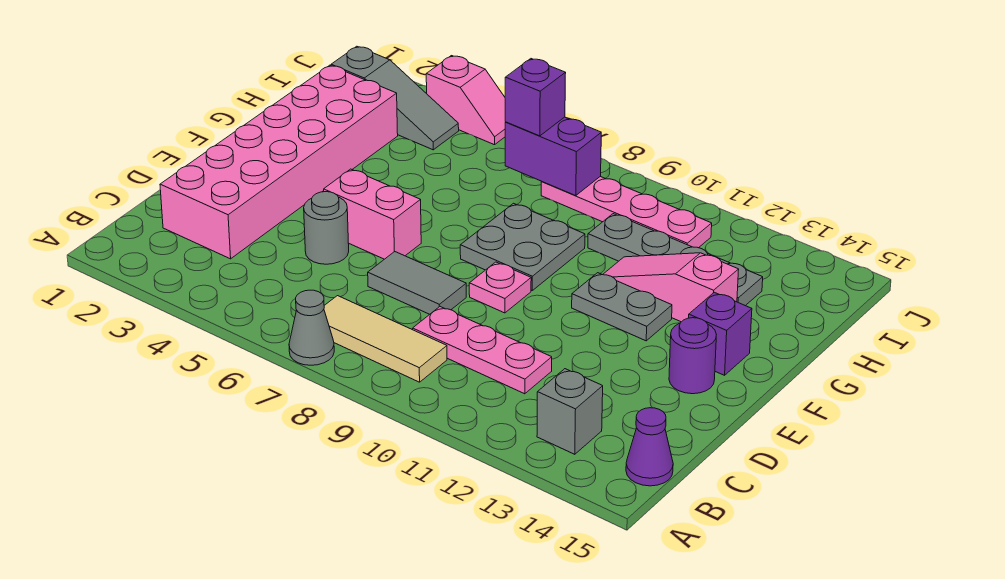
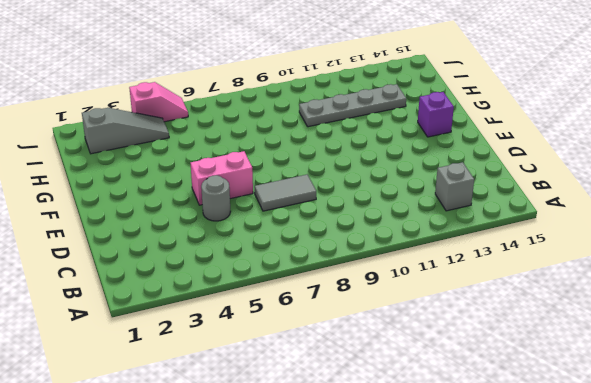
none -> grey cone A7 level 1
none -> tan tile B7:B9 level 1
none -> purple cone B15 level 1

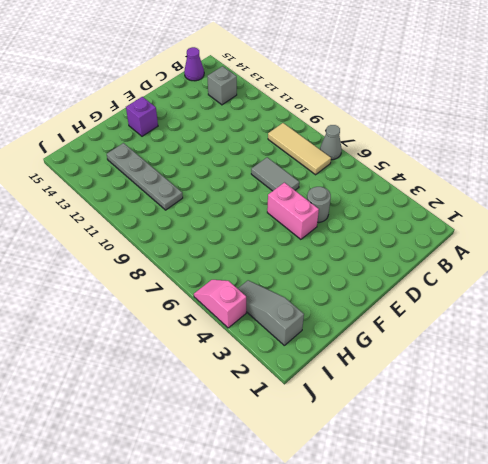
none -> pink brick C2:H3 level 1
none -> pink plate C9:C11 level 1
none -> pink plate E9 level 1

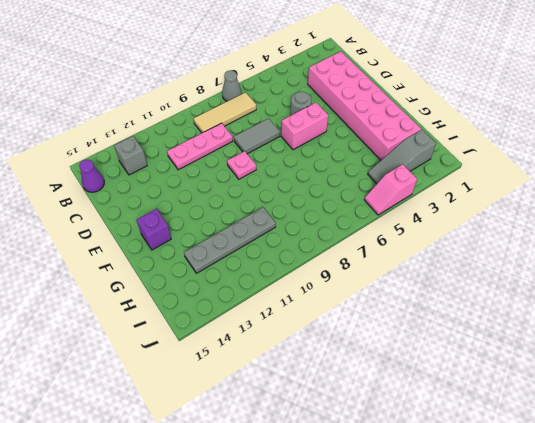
none -> purple round brick E14 level 1
none -> grey plate F8:G9 level 1
none -> grey plate F11:F12 level 1

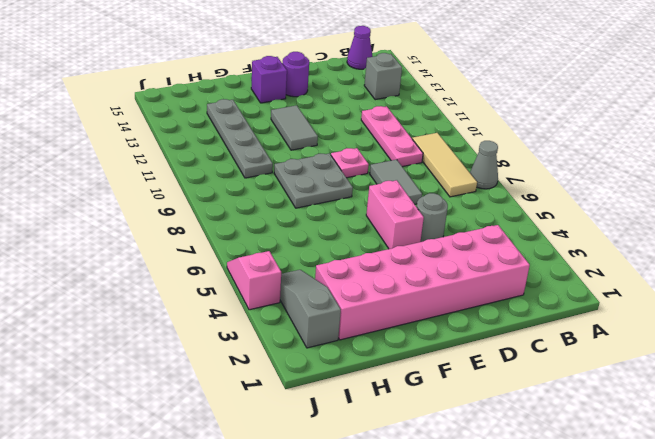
grey tile F11:F12 level 1 -> grey plate F11:F12 level 1
none -> pink slope G11:G13 level 1 top 13
none -> pink plate I8:I11 level 1
none -> purple brick I7:I8 level 2

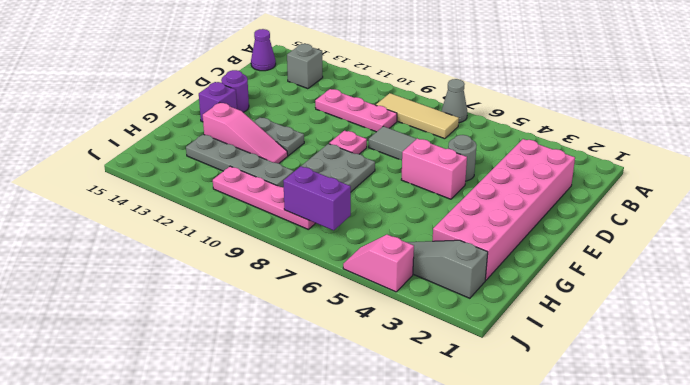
none -> purple brick I7 level 3

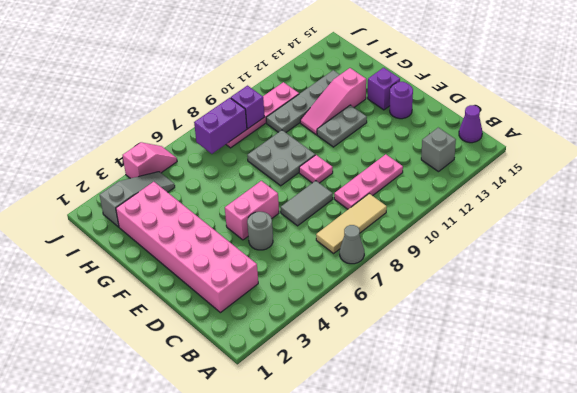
purple brick I9 level 2 -> purple brick I7 level 3

